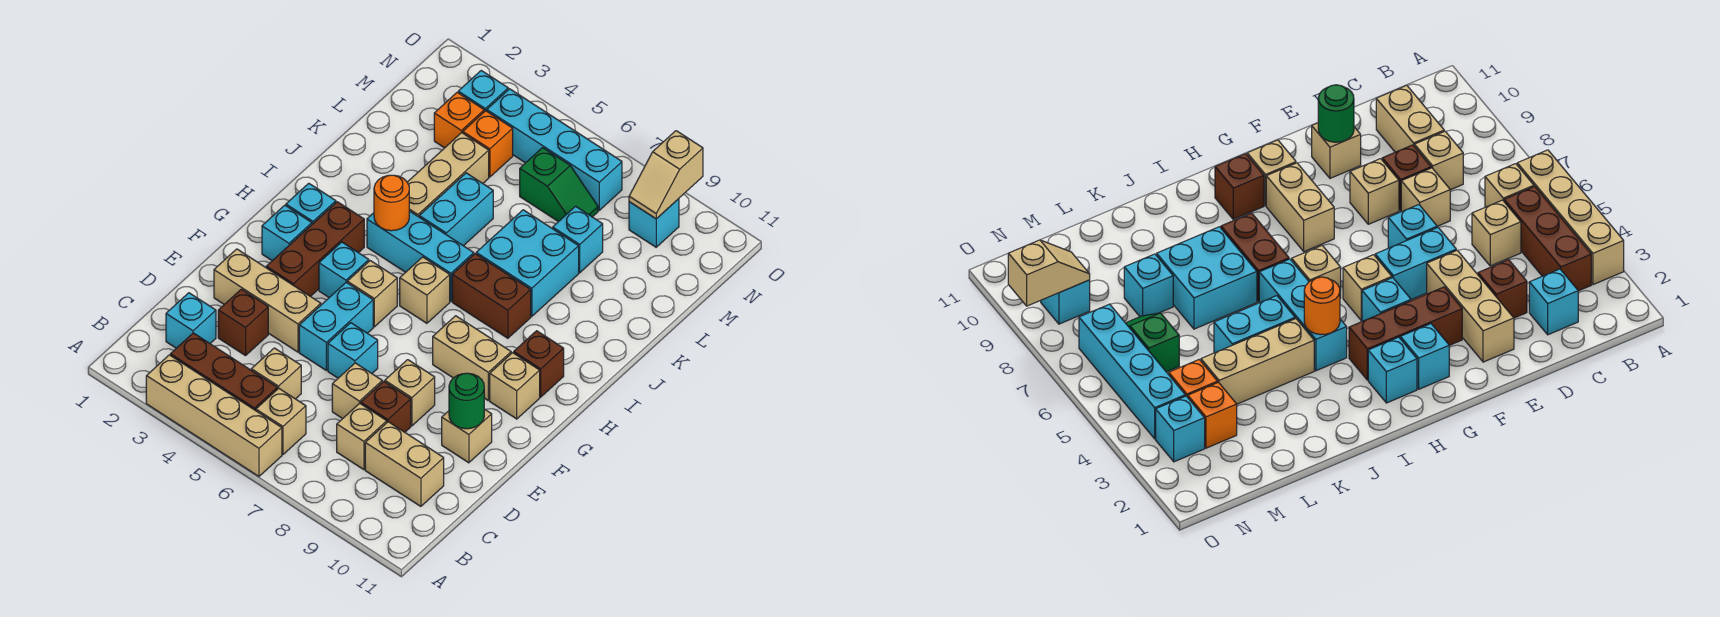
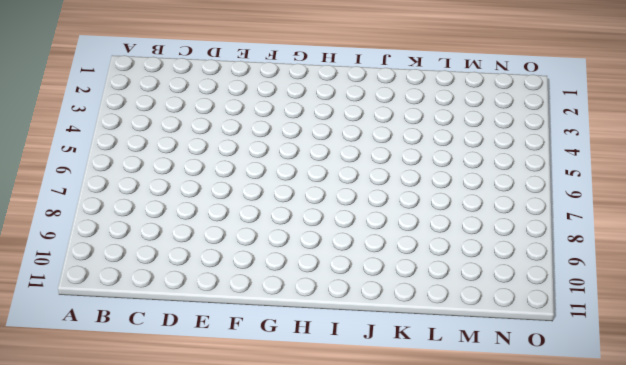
none -> tan brick A3:A6 level 1
none -> brown brick B3:B5 level 1
none -> tan brick B6 level 1
none -> cyan brick C2 level 1

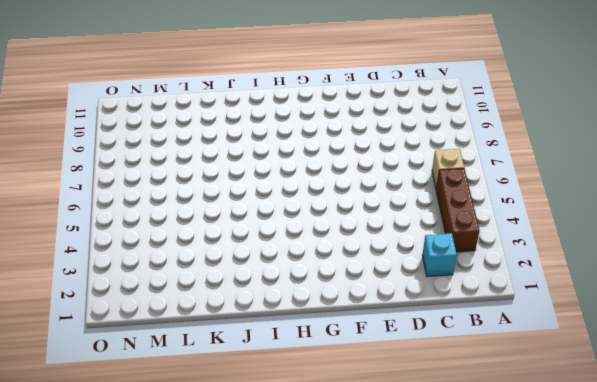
none -> tan brick A3:A6 level 1
none -> tan brick C5 level 1
none -> tan brick C8 level 1
none -> tan brick C9:C10 level 1

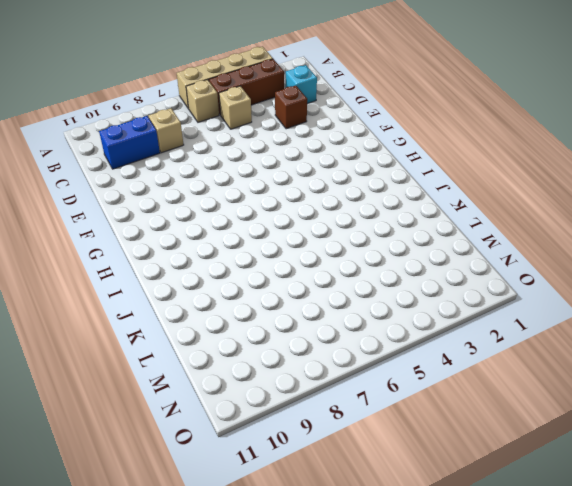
blue brick C9:C10 level 1 -> tan brick C9:C10 level 1
none -> tan brick D7 level 1
none -> brown brick D8 level 1
none -> tan brick E2:E4 level 1
none -> cyan brick E5:F5 level 1

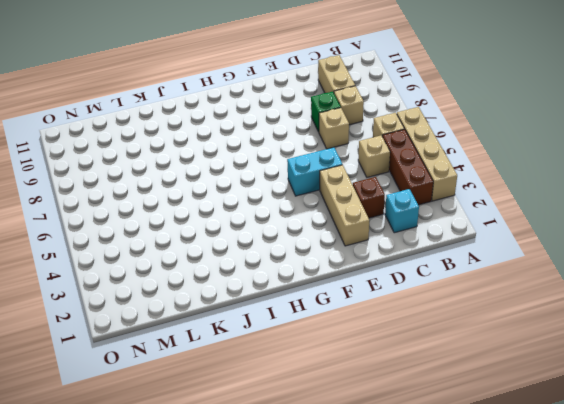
green brick D8 level 1 -> brown brick D8 level 1
none -> cyan brick E6 level 1
none -> tan brick E8 level 1
none -> tan brick E10 level 1
none -> brown brick F3:H3 level 1

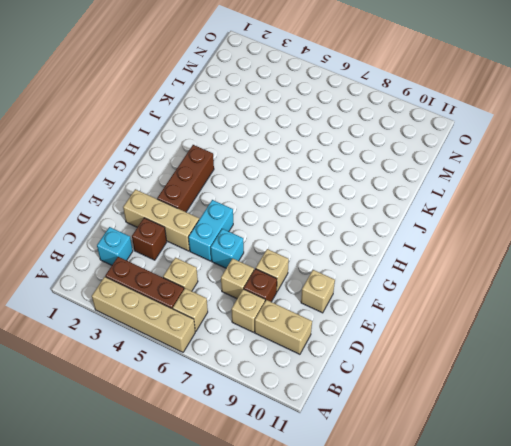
none -> cyan brick G2 level 1
none -> cyan brick G4 level 1
none -> tan brick G5 level 1
none -> tan brick G8:G9 level 1

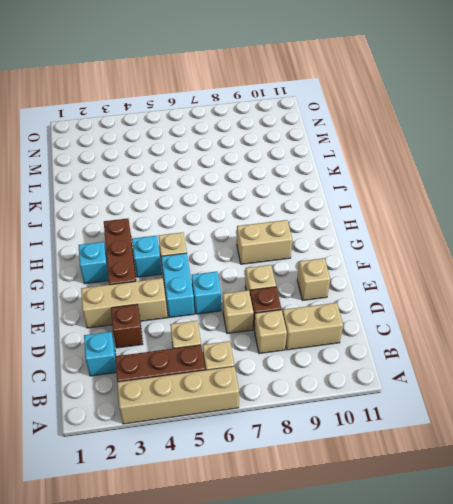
none -> tan brick G10 level 1
none -> cyan brick H2 level 1
none -> tan brick H6 level 1
none -> brown brick H10 level 1

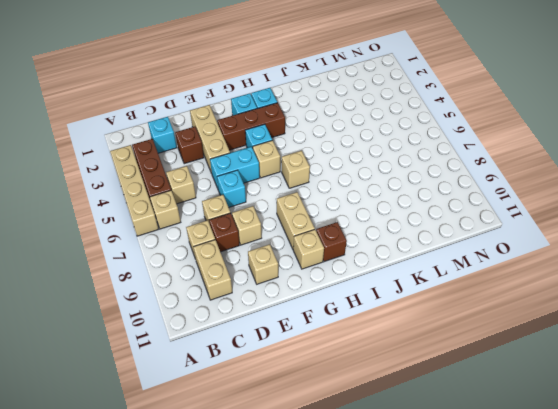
none -> cyan brick I4:I6 level 1
none -> brown brick I7:I8 level 1
none -> tan brick J4:L4 level 1
none -> cyan brick J5:K5 level 1

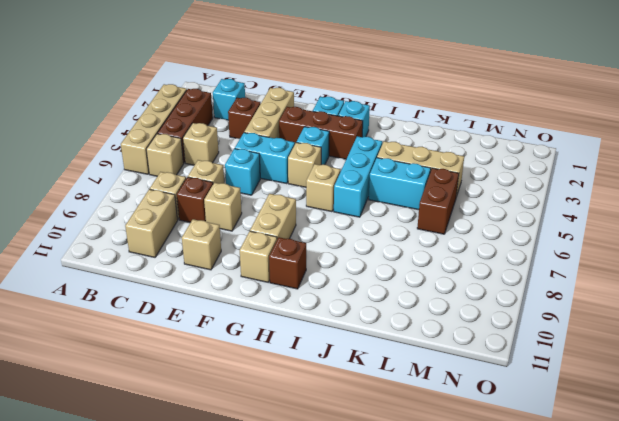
brown brick L5:L6 level 1 -> brown brick I7:I8 level 1
none -> cyan brick J7:K8 level 1
none -> cyan brick L8 level 1
none -> orange brick M3 level 1
none -> orange brick M4 level 1

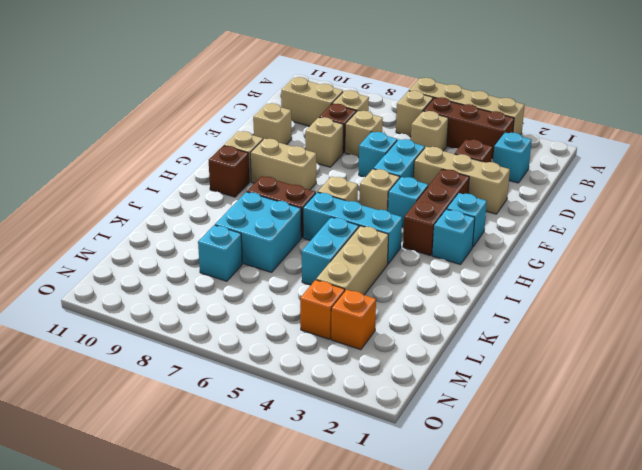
none -> green slope M6:M7 level 1 top 6
none -> cyan brick N3 level 1
none -> cyan brick N4:N7 level 1
none -> cyan brick N9 level 1

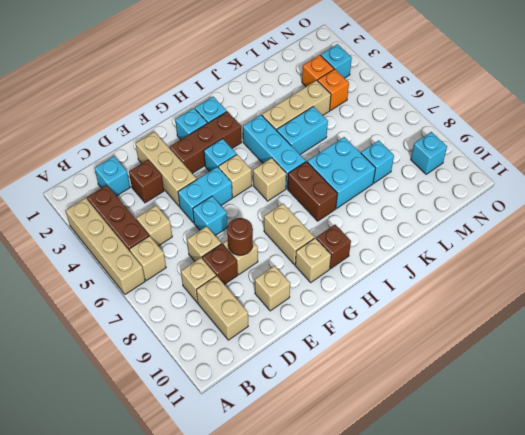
brown round brick E8 level 2 -> none
none -> green slope M6:M7 level 1 top 6
none -> cyan brick N4:N7 level 1
none -> green round brick E10 level 2
none -> orange round brick I4 level 2

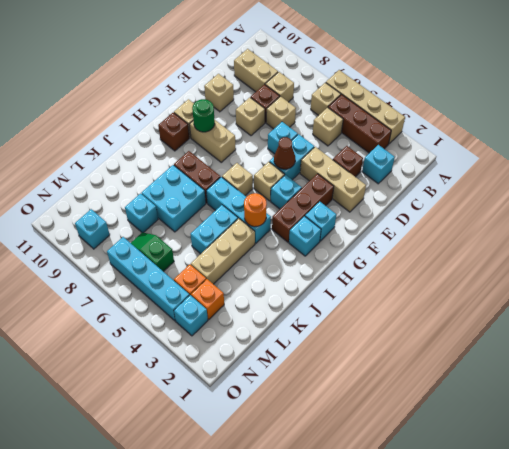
brown cone F5 level 2 -> none
green round brick G9 level 2 -> green round brick E10 level 2
none -> tan slope N9:O9 level 2 top O

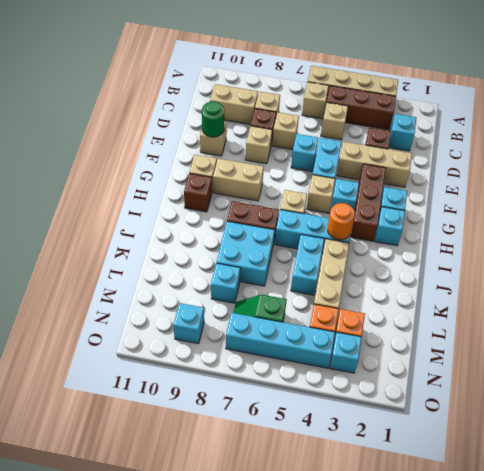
none -> tan slope N9:O9 level 2 top O

